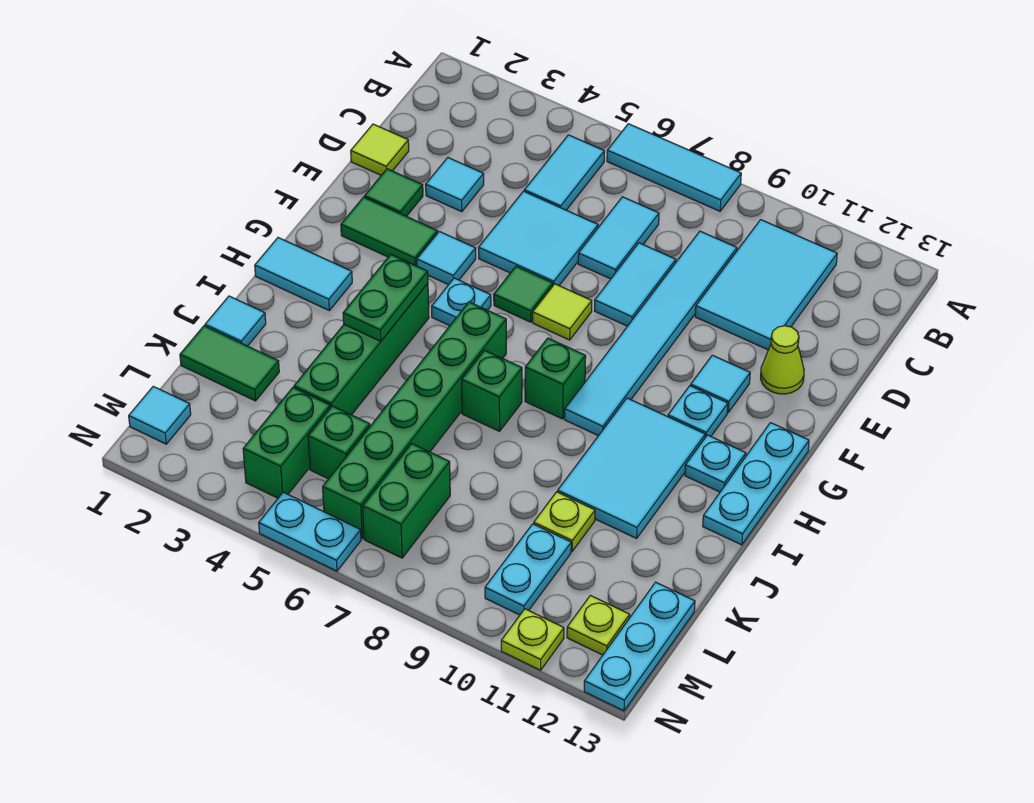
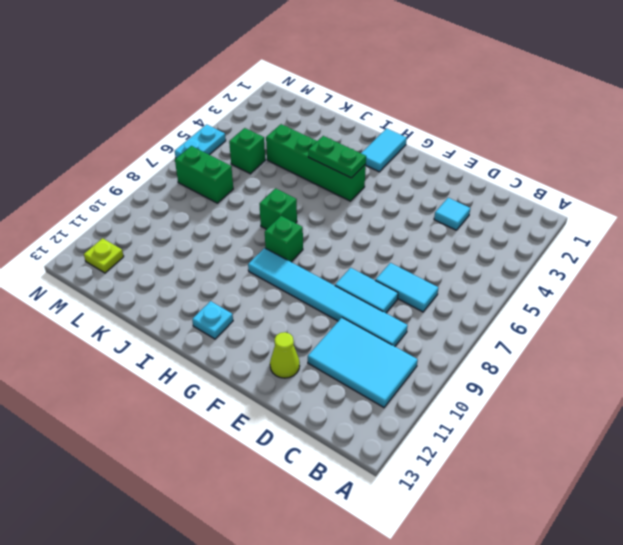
none -> cyan tile A6:A8 level 1
none -> cyan tile B5:C5 level 1
none -> lime tile D1 level 1
none -> cyan tile D5:E6 level 1

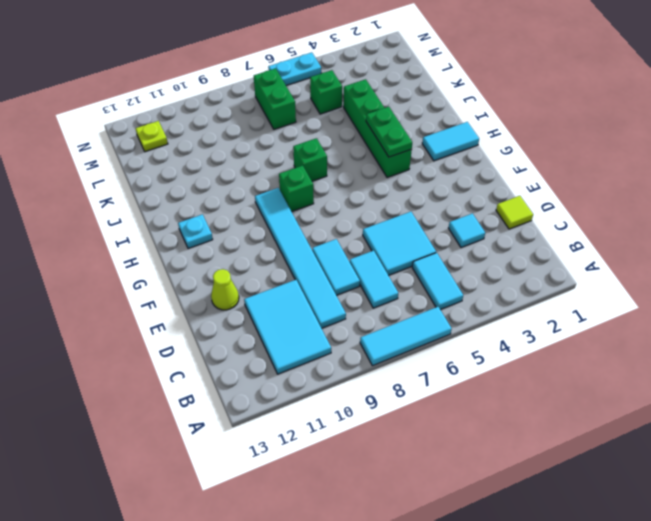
none -> green tile E2 level 1
none -> green tile F2:F3 level 1
none -> cyan tile F4 level 1
none -> green tile F6 level 1

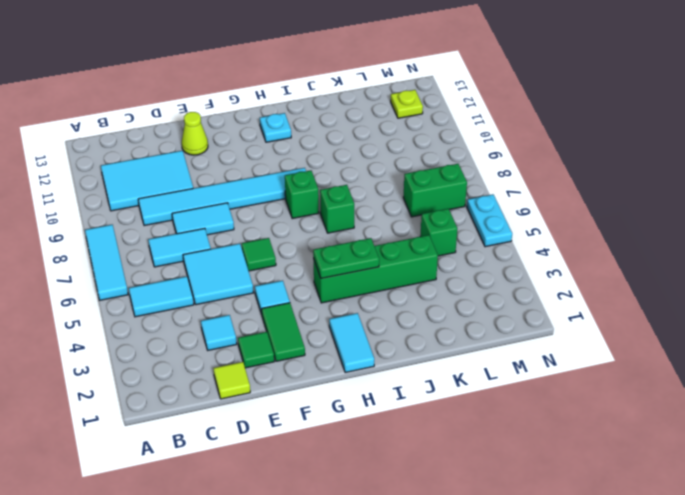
none -> lime tile F7 level 1
none -> cyan tile F11 level 1
none -> cyan plate G5 level 1
none -> cyan plate G11 level 1

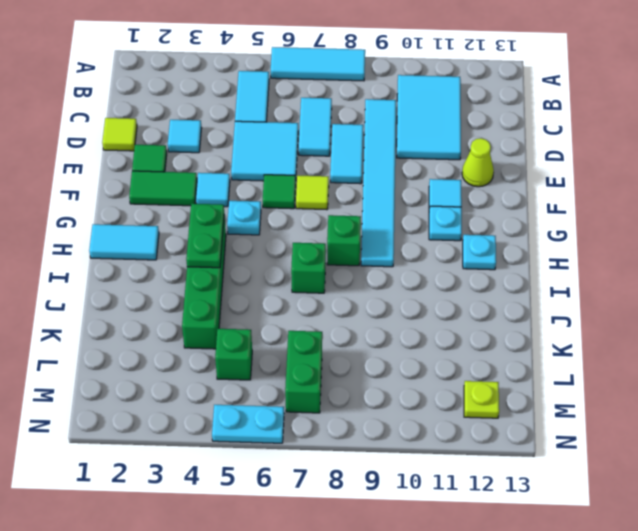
none -> cyan plate G13:I13 level 1
none -> green brick H6:M6 level 1
none -> cyan tile H10:J11 level 1
none -> cyan tile J1 level 1

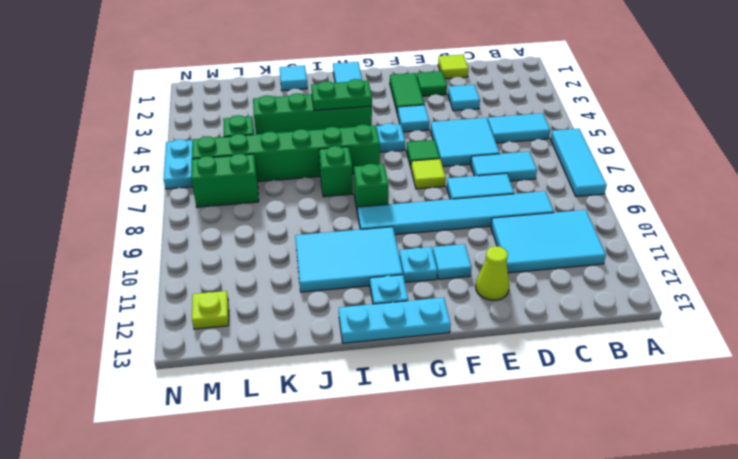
none -> green tile K1:K2 level 1
none -> lime plate K10 level 1
none -> green brick L4:M4 level 1
none -> cyan plate L10:M10 level 1

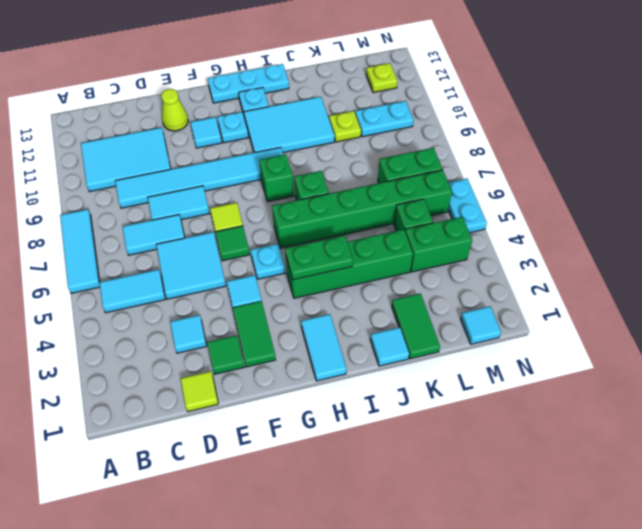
none -> cyan plate L13:N13 level 1
none -> lime plate N11 level 1

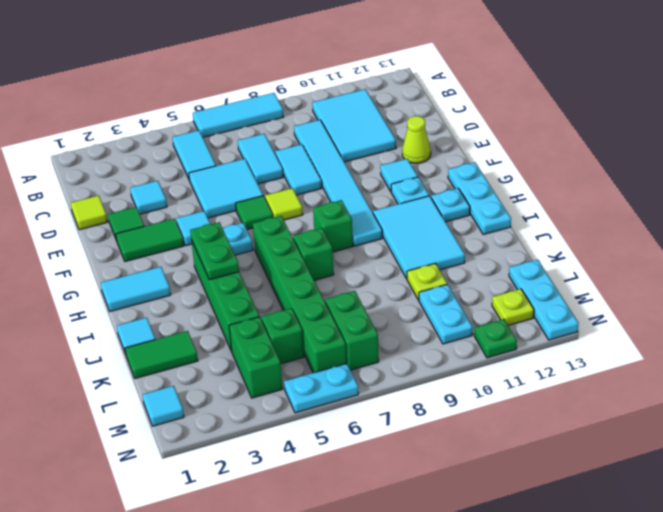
green plate N11 level 1 -> lime plate N11 level 1

